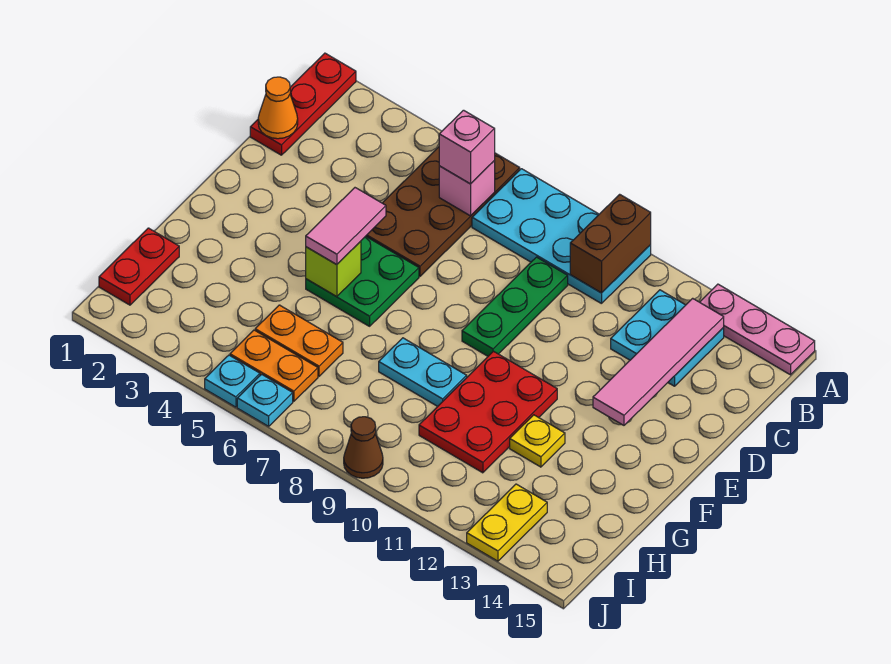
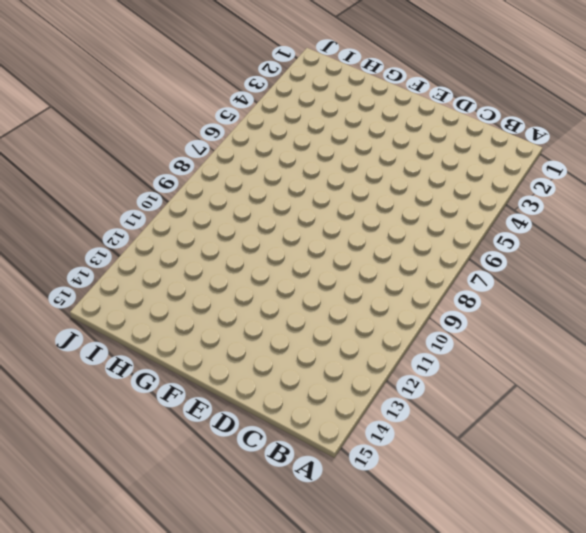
none -> red plate A1:C1 level 1
none -> brown plate A5:D6 level 1
none -> cyan plate A7:B10 level 1

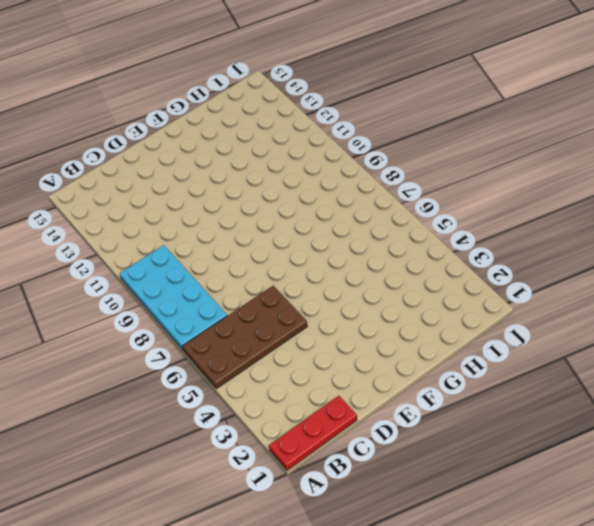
none -> pink plate A13:A15 level 1
none -> cyan plate B12:C13 level 1
none -> green plate C9:E9 level 1

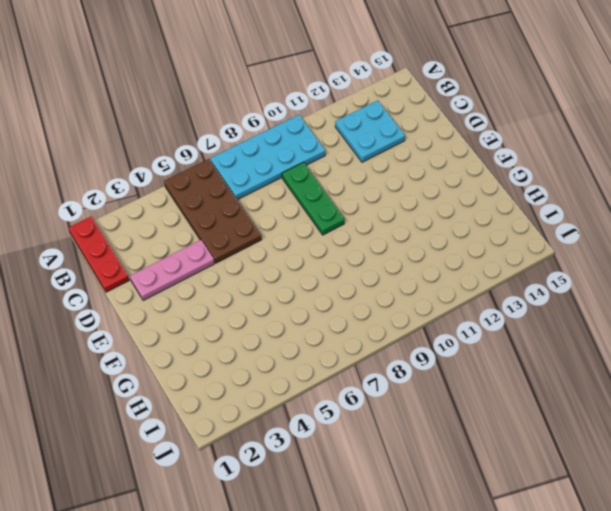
pink plate D2:D4 level 1 -> pink plate A13:A15 level 1
none -> green plate E5:F6 level 1
none -> red plate F10:H11 level 1
none -> cyan plate G8:G9 level 1

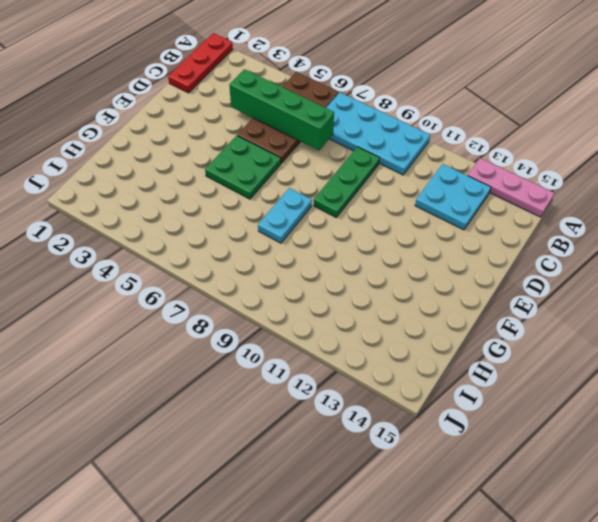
green brick C4:C7 level 2 -> none
cyan plate F8:G8 level 1 -> cyan plate G8:G9 level 1
none -> red plate F10:H11 level 1
none -> yellow plate G12 level 1
none -> red plate H1:I1 level 1

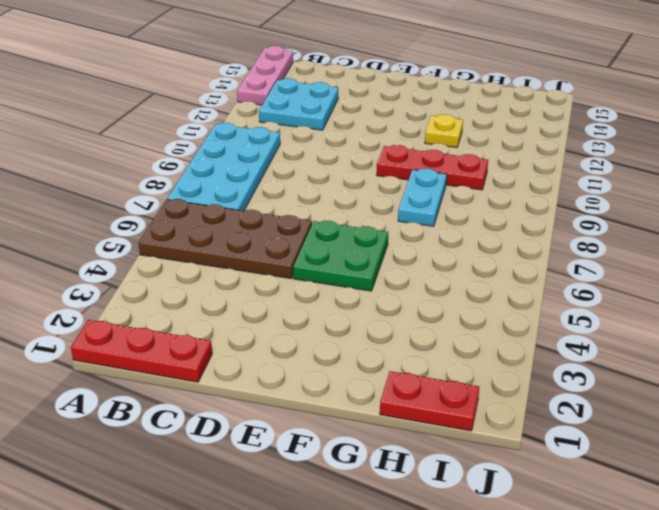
red plate F10:H10 level 1 -> red plate F10:H11 level 1
none -> green plate C9:E9 level 1
none -> orange plate H5:H6 level 1
none -> orange plate I5:I6 level 1

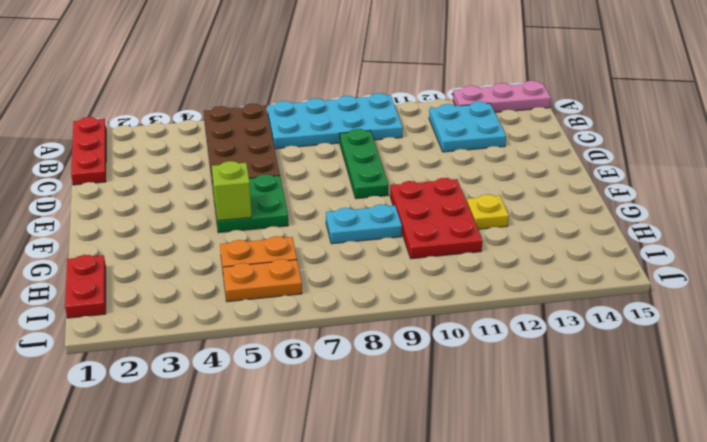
none -> yellow plate I13:J13 level 1
none -> cyan plate J5 level 1
none -> cyan plate J6 level 1

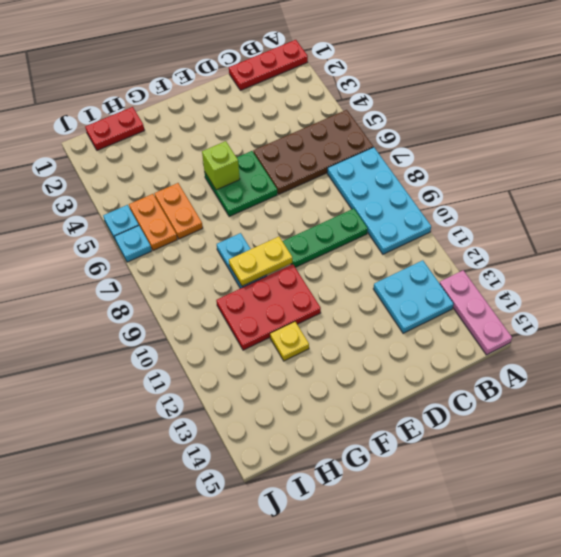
yellow plate F9:G9 level 2 -> yellow plate I13:J13 level 1
none -> brown cone J9 level 1
none -> brown brick A10:B10 level 2
none -> pink brick B6 level 2

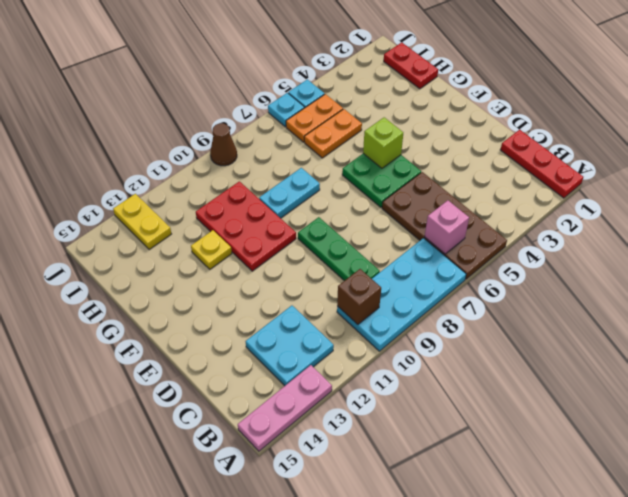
brown brick B10 level 2 -> brown brick A10:B10 level 2
none -> pink tile B13:E13 level 2
none -> orange cone C1 level 2
none -> pink brick B6 level 3

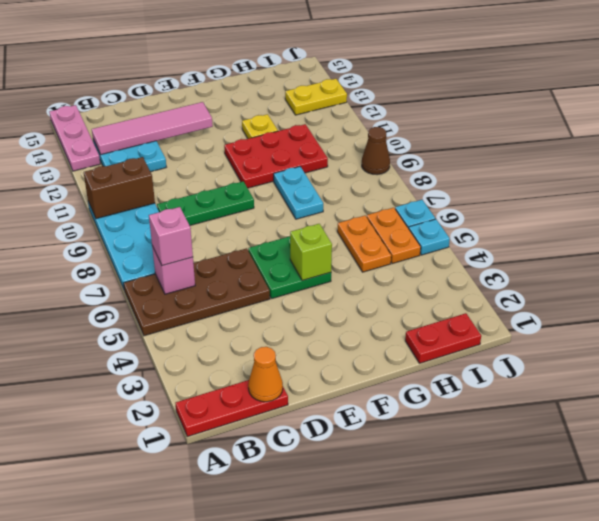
none -> pink tile E5:F5 level 3

